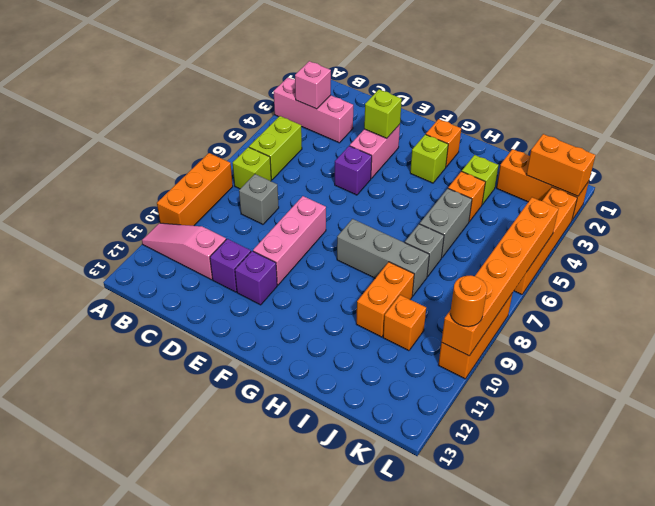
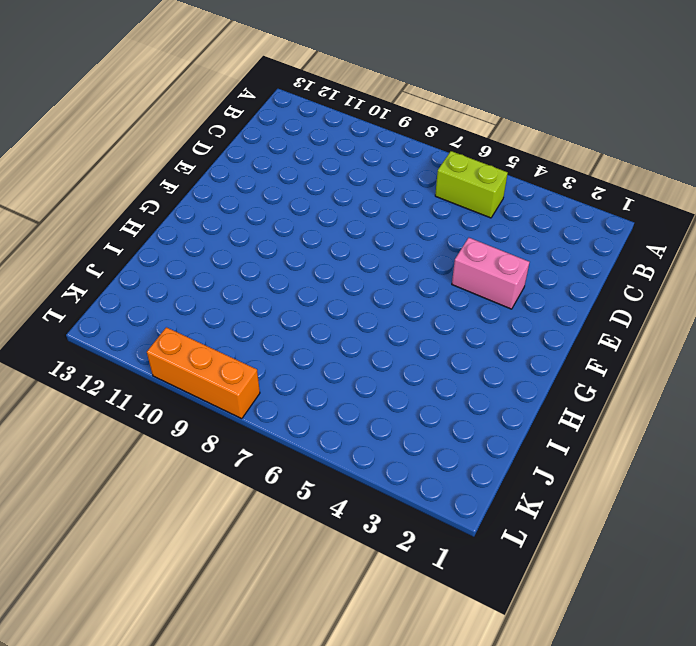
none -> pink brick A3:C3 level 1
none -> orange brick A8:A10 level 1
none -> pink slope A11:C11 level 1 top C

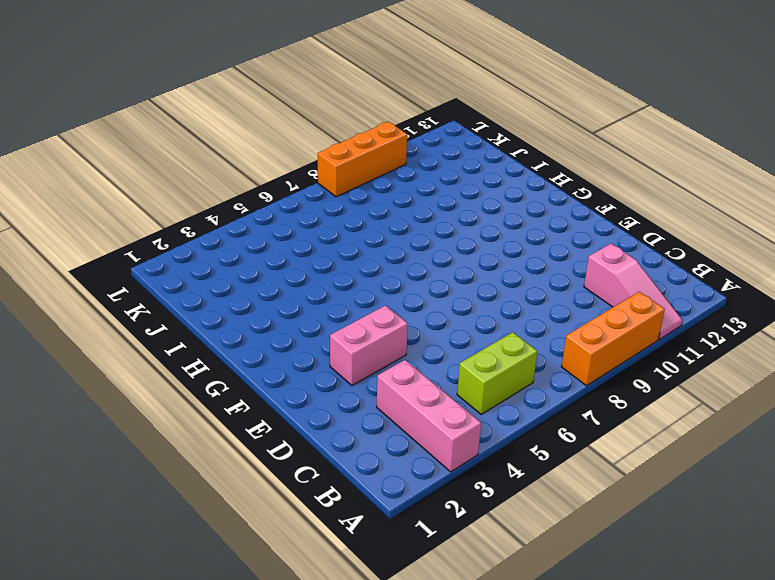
none -> lime brick B7 level 1
none -> grey brick C8 level 1
none -> purple brick D11 level 1

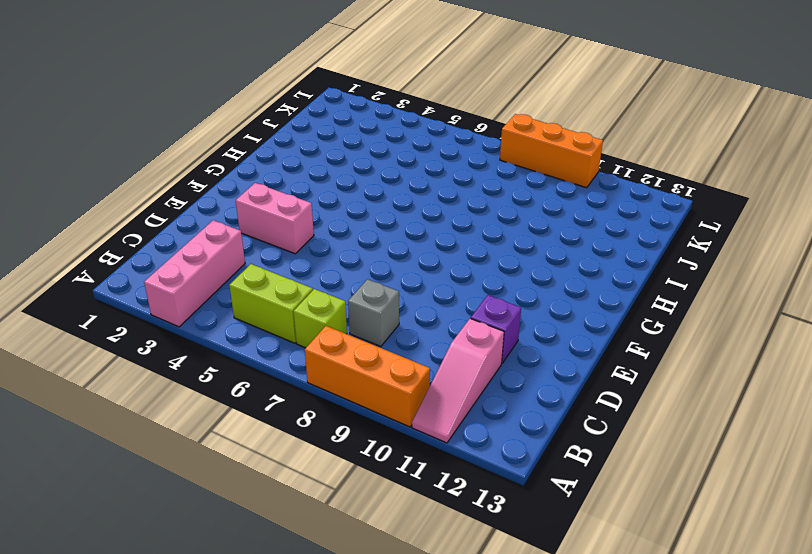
none -> purple brick E5 level 1
none -> pink brick E8:E10 level 1
none -> purple brick E11 level 1

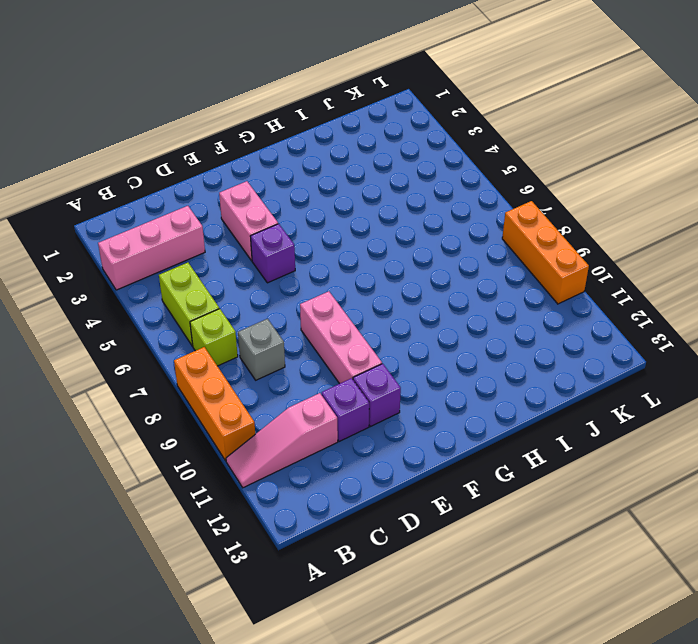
none -> orange brick G2 level 1
none -> lime brick G3 level 1
none -> grey brick G8:I8 level 1

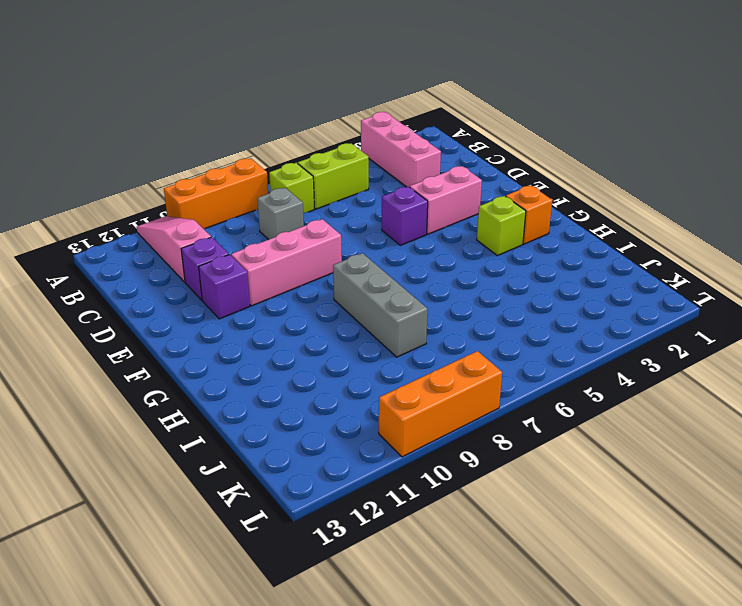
none -> lime brick I3 level 1
none -> orange brick I4 level 1
none -> grey brick I5:I6 level 1

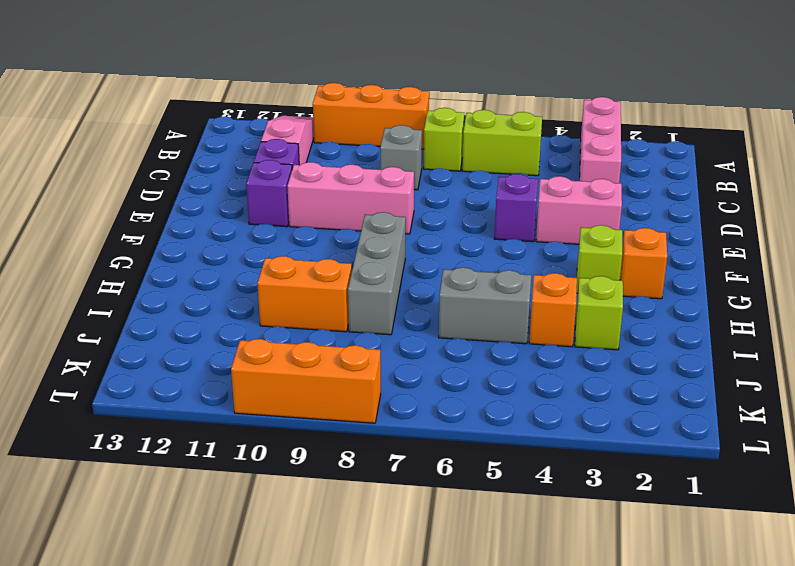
none -> grey brick I7 level 1
none -> orange brick J2:L2 level 1
none -> orange brick J10 level 1

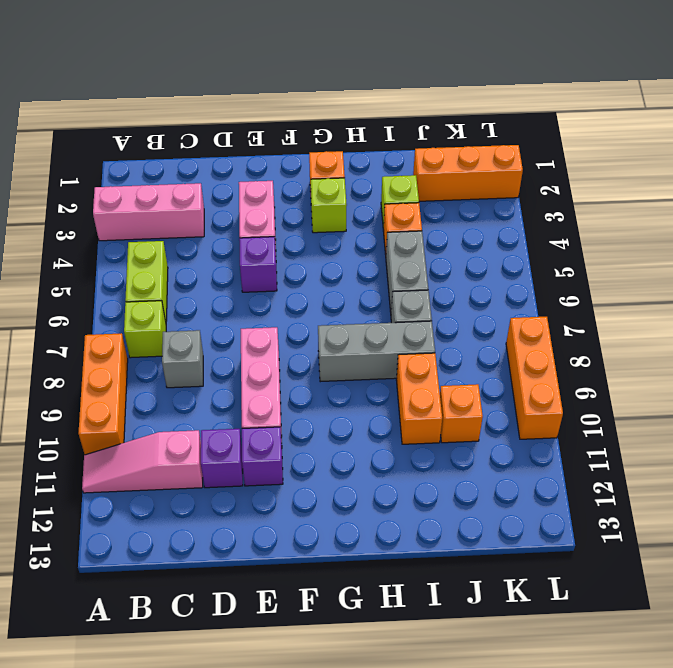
none -> orange brick L3:L6 level 1
none -> pink brick B3 level 2
none -> lime brick E3 level 2

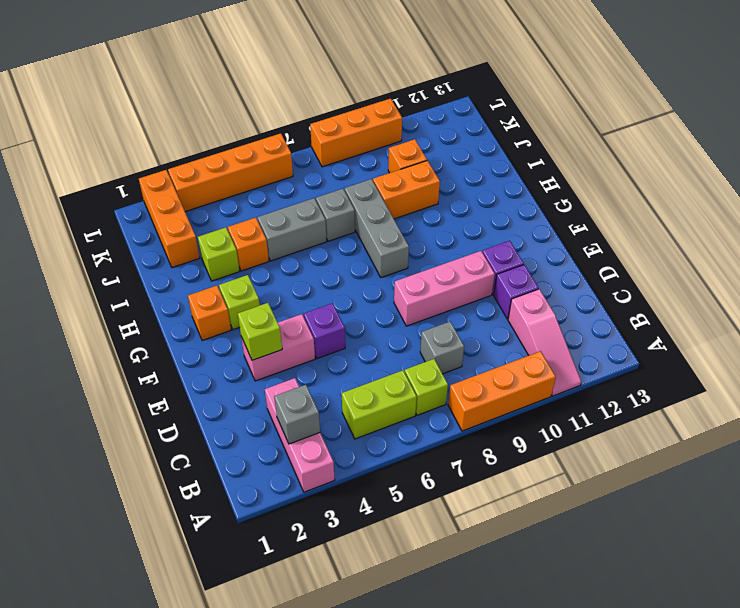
grey brick B3 level 2 -> pink brick B3 level 2
none -> orange brick K2:L2 level 2
none -> orange brick L5:L10 level 2
none -> orange round brick L10 level 3

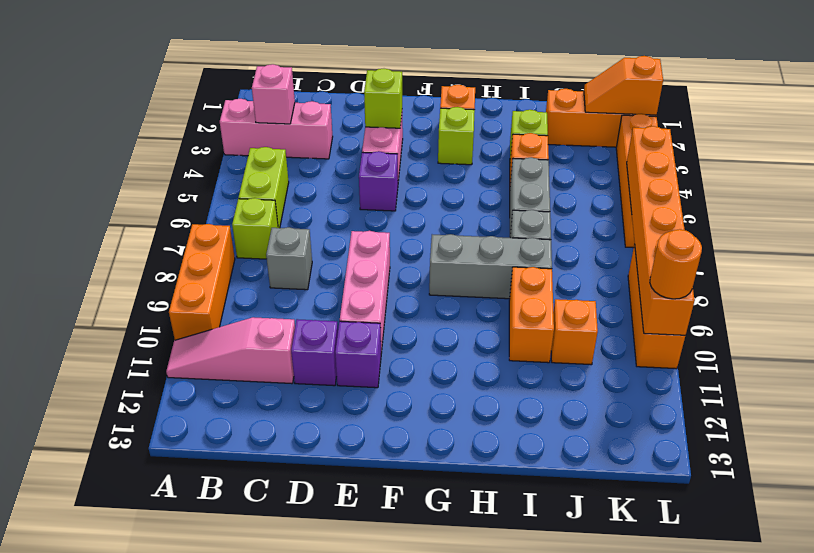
orange slope K2:L2 level 2 top L -> orange brick K2:L2 level 2

